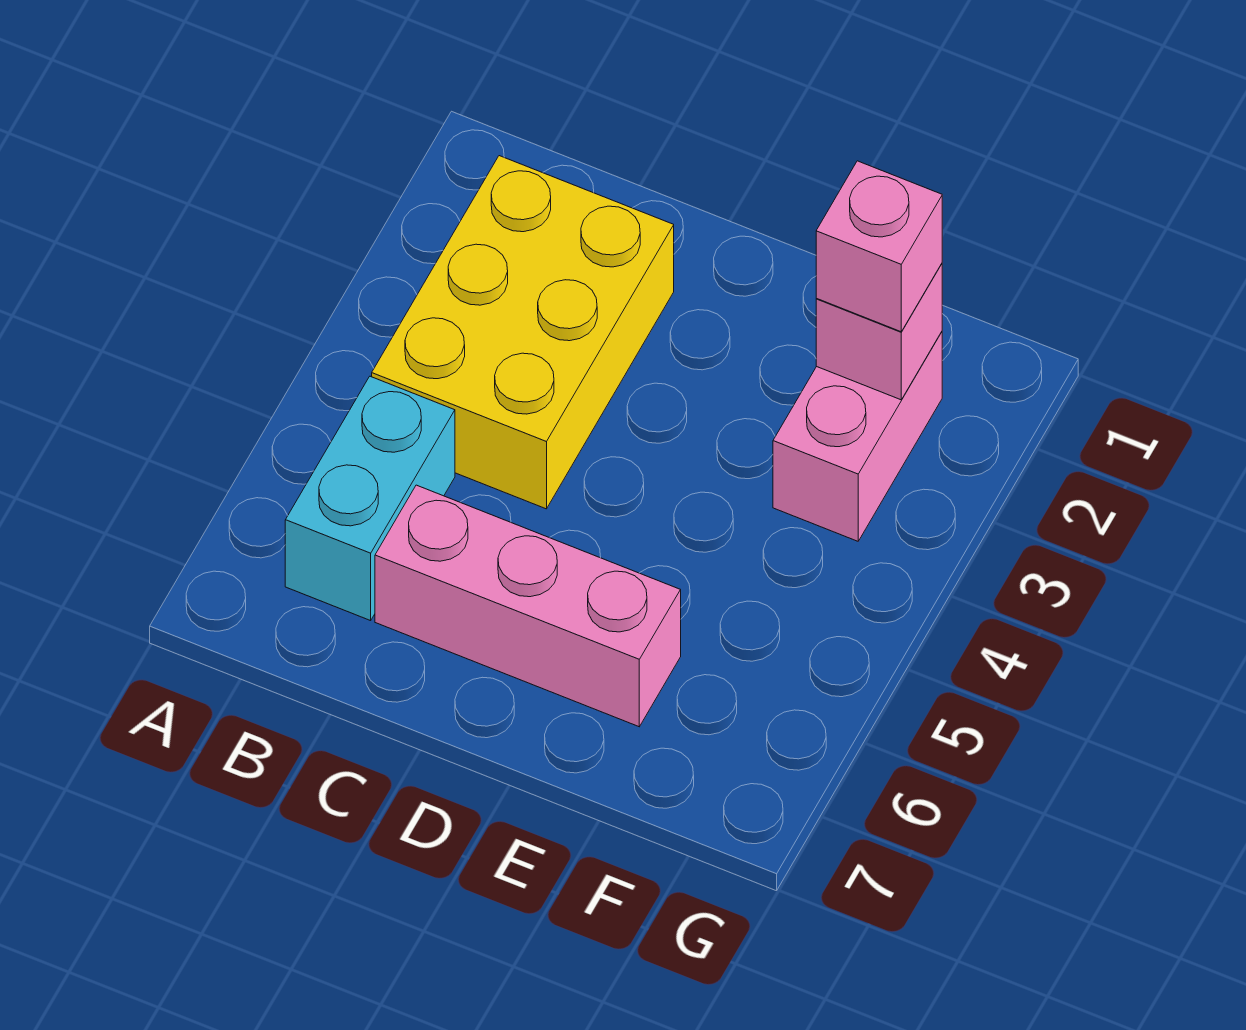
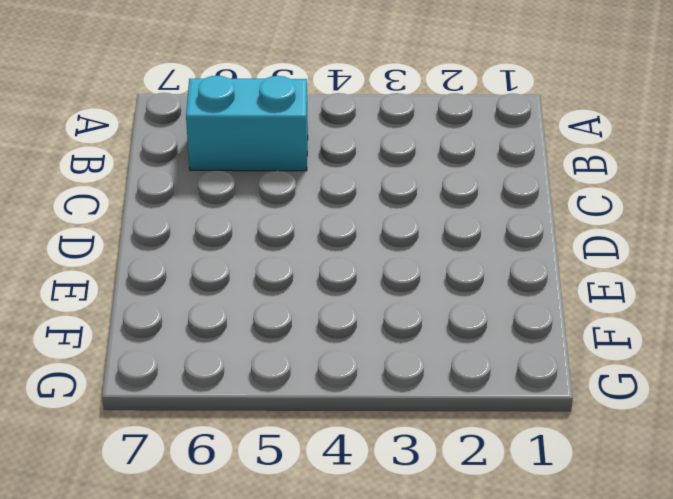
none -> yellow brick B2:C4 level 1
none -> pink brick C6:E6 level 1

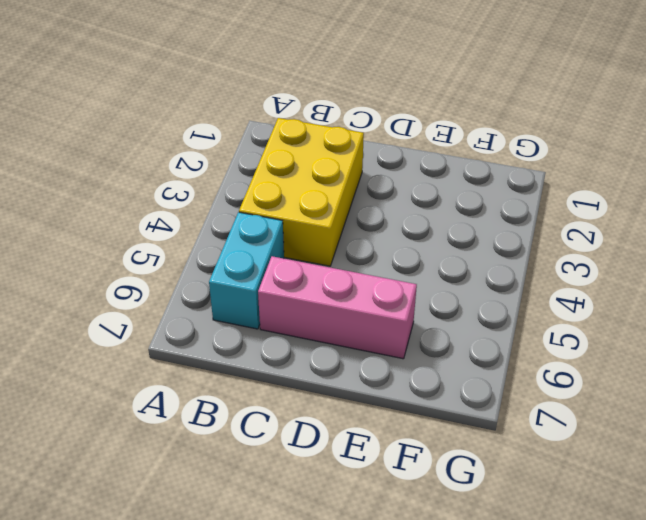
none -> pink brick F2:F3 level 1
none -> pink brick F2 level 2

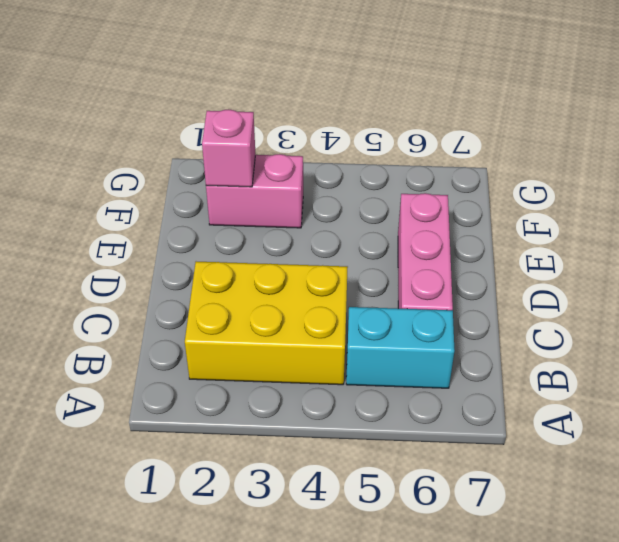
none -> pink brick F2 level 3

